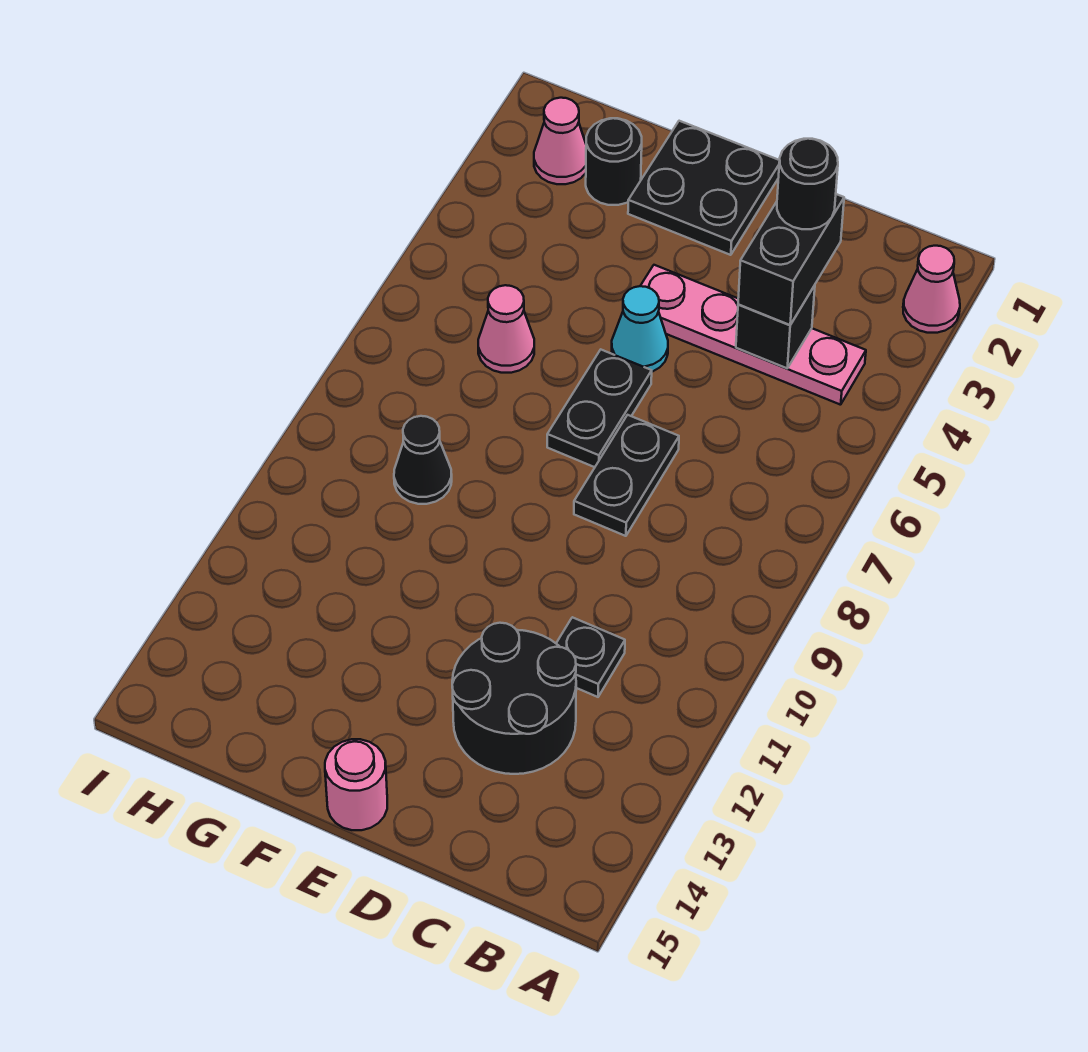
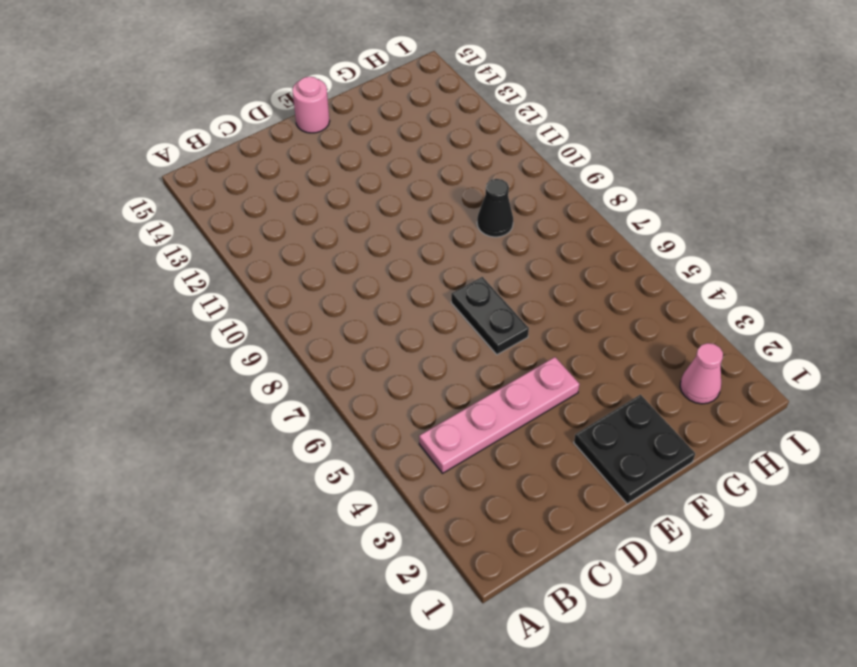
none -> pink cone A2 level 1
none -> black plate C11 level 1
none -> black round brick C12:D13 level 1

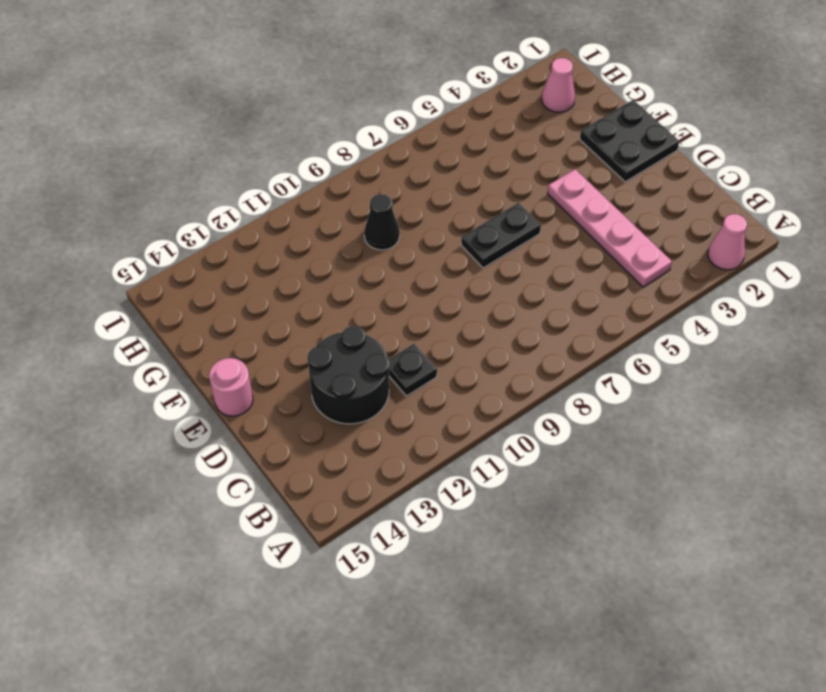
none -> black plate D7:D8 level 1
none -> cyan cone E5 level 1
none -> black round brick G2 level 1

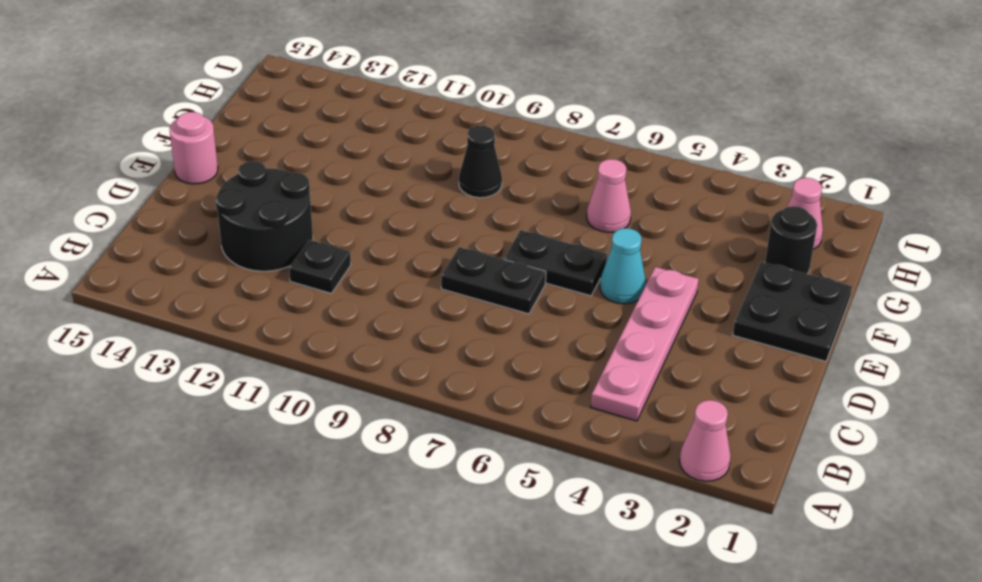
none -> black brick C4 level 2
none -> black brick C3:C4 level 3
none -> black round brick C3 level 4

